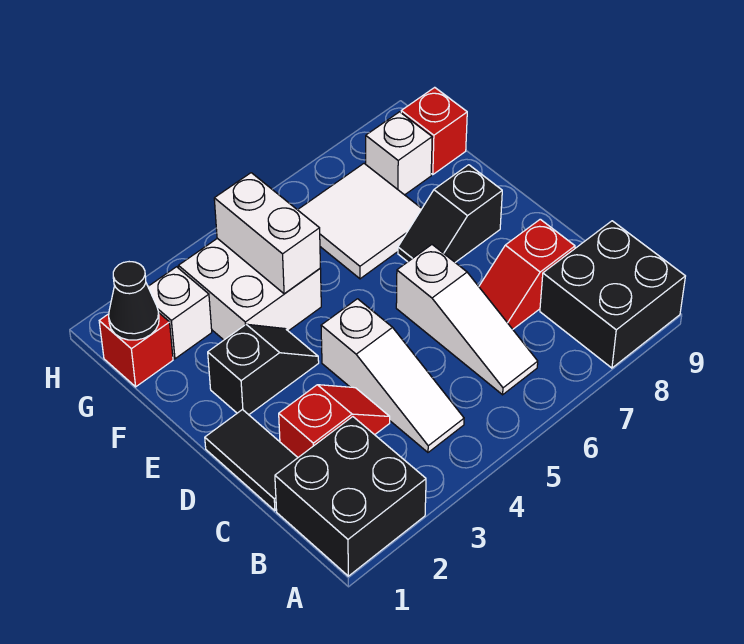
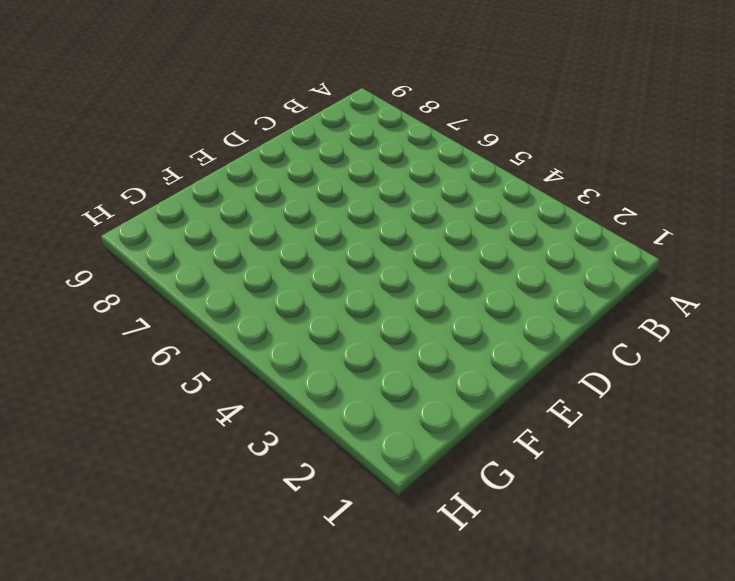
none -> black brick A1:B2 level 1
none -> black brick A8:B9 level 1
none -> white slope B4:D4 level 1 top D

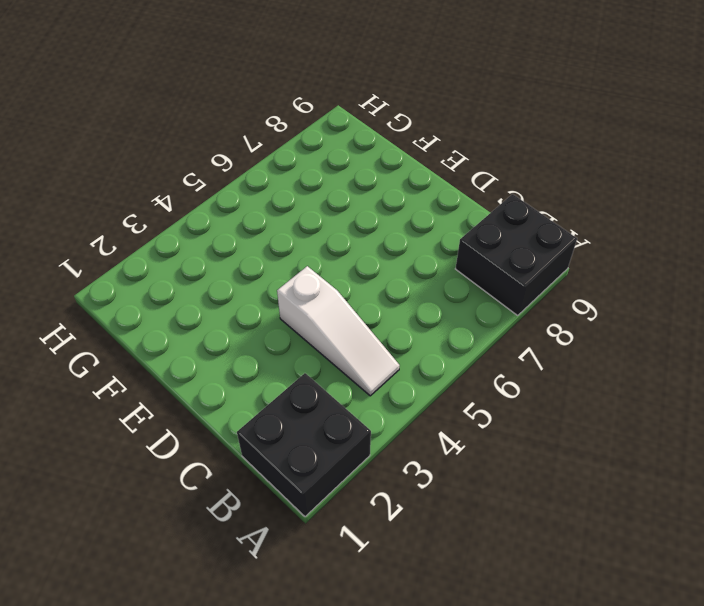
none -> white slope B6:D6 level 1 top D
none -> black tile C1:D1 level 1
none -> red slope C2:C3 level 1 top 2

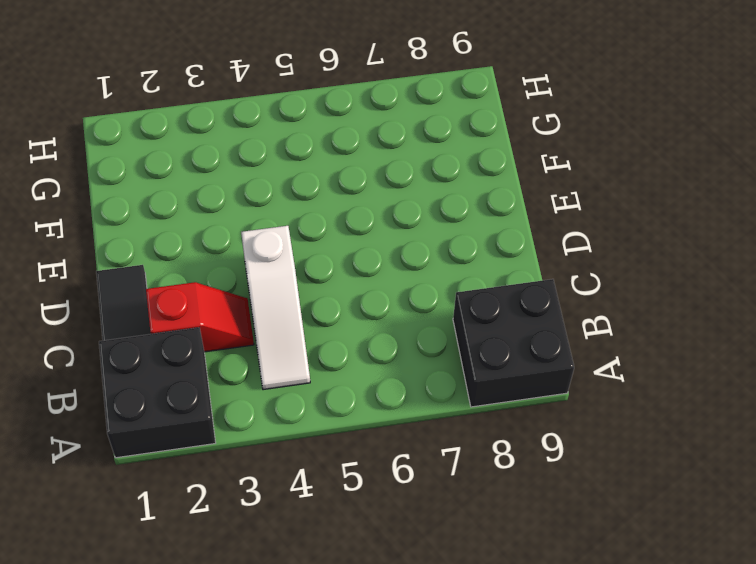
none -> white slope B6:D6 level 1 top D
none -> red slope C7:C8 level 1 top 8
none -> black slope E2:E3 level 1 top 2

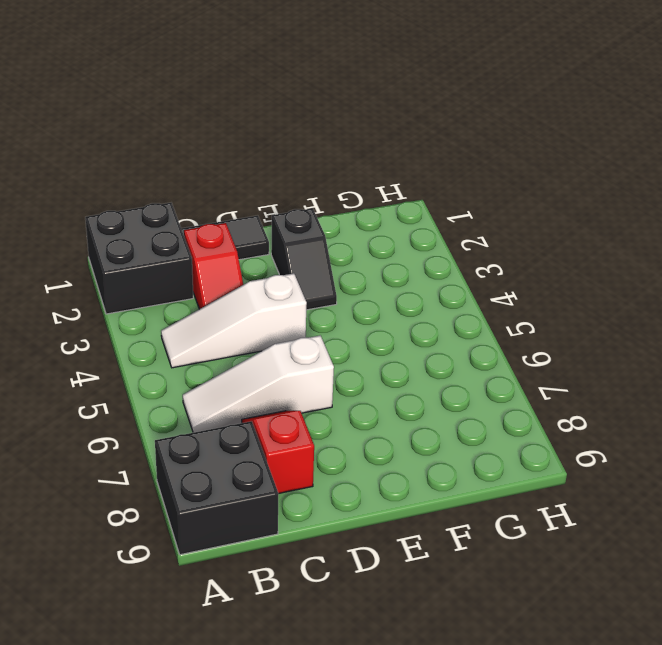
none -> black slope E7:E8 level 1 top 8
none -> white brick F3:G4 level 1
none -> white tile F6:G7 level 1

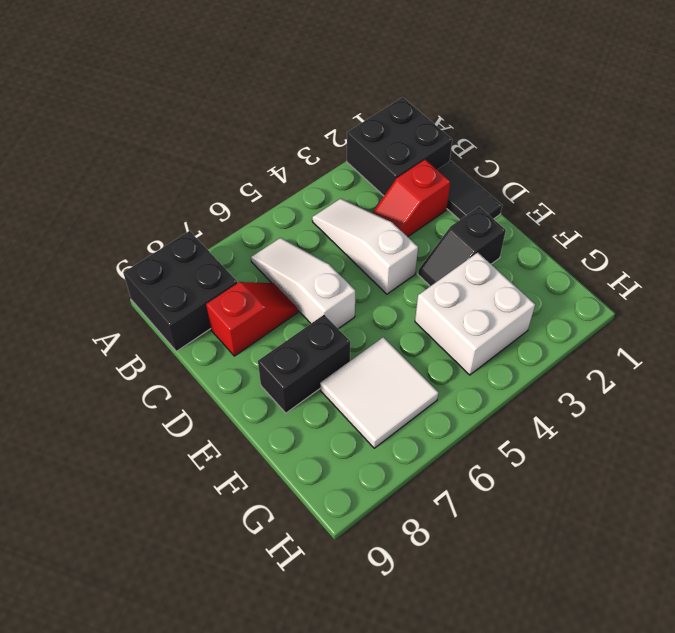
black brick E7:E8 level 1 -> black slope E7:E8 level 1 top 8
none -> red brick G1 level 1
none -> white brick G2 level 1
none -> white brick G8 level 1

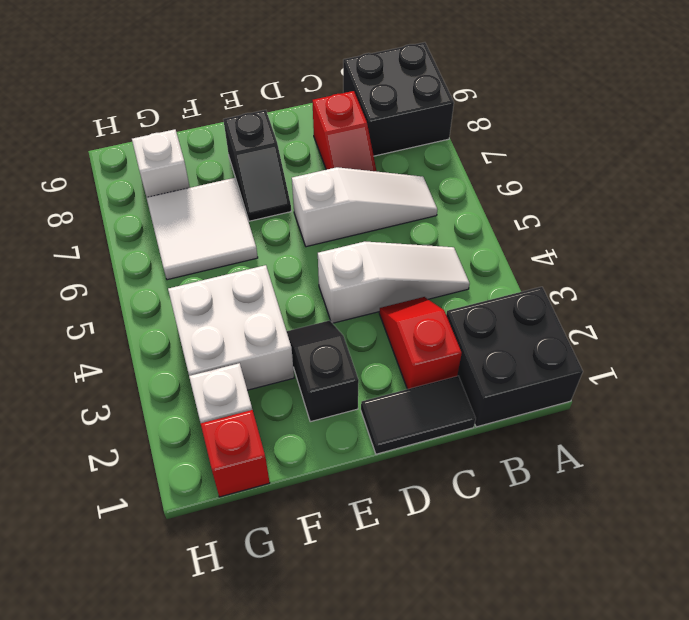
none -> red brick G9 level 1
none -> white brick F4:G4 level 2
none -> black cone G1 level 2

